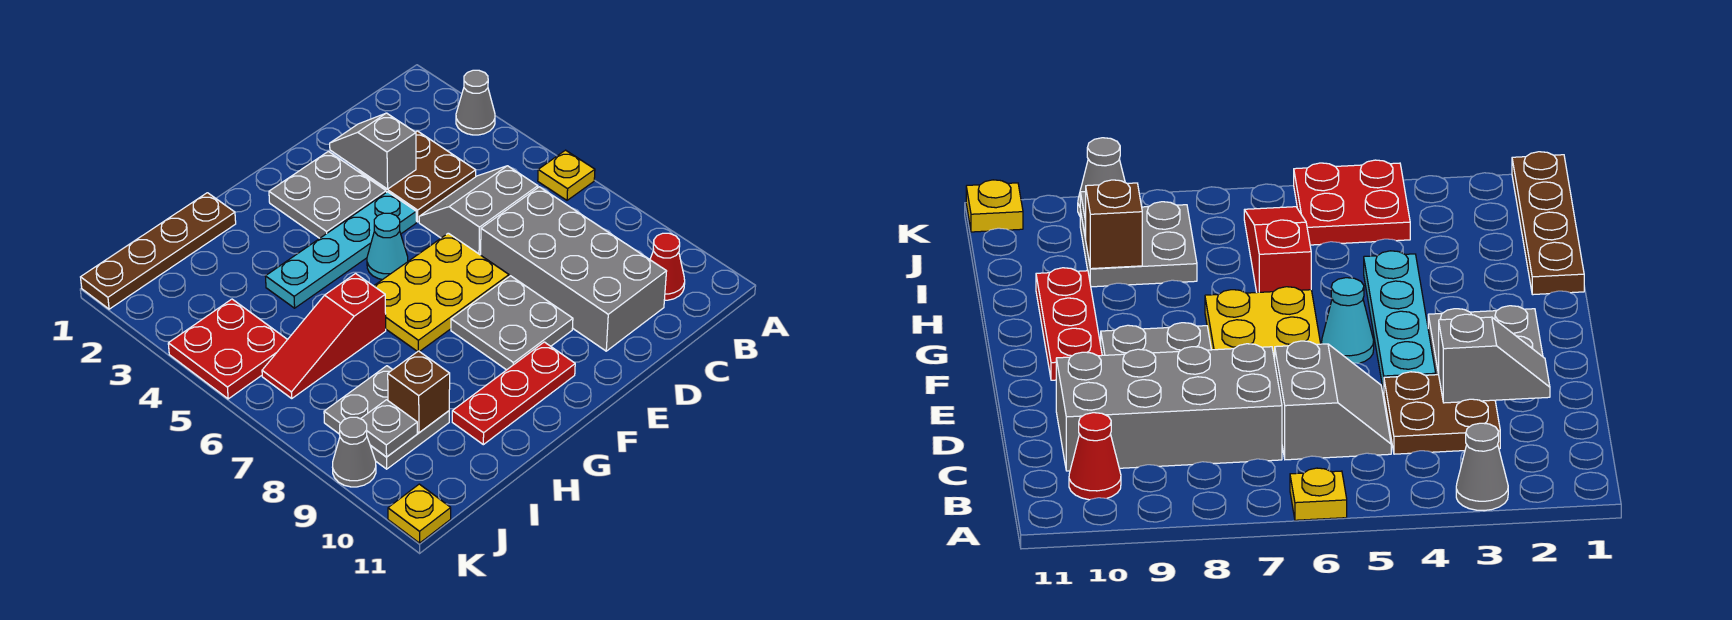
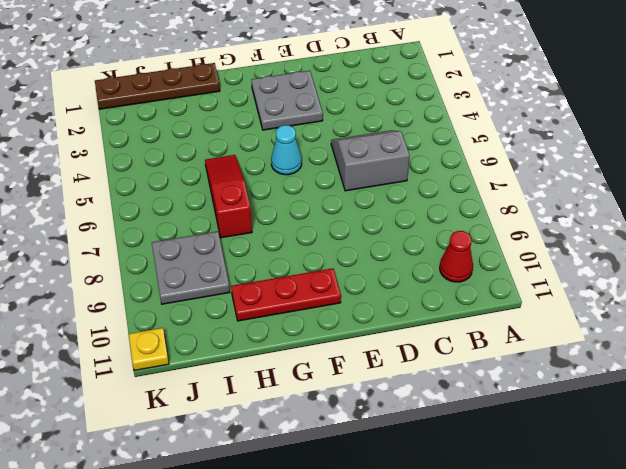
red slope H5:H7 level 1 top 7 -> red slope H6:J6 level 1 top H
none -> grey cone A3 level 1
none -> yellow plate A6 level 1
none -> brown plate C3:D4 level 1

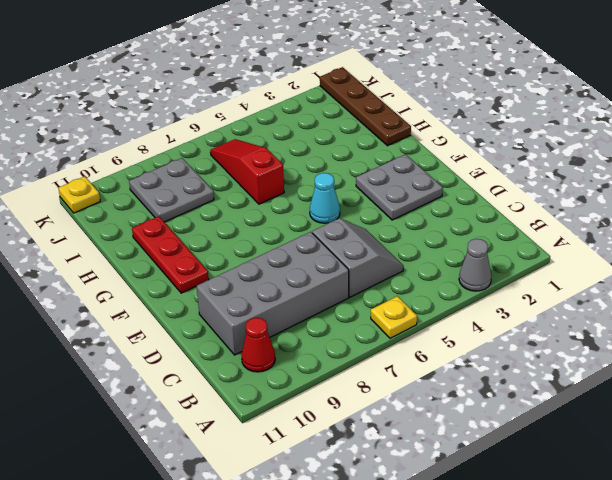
none -> brown plate C3:D4 level 1
none -> cyan plate E4:H4 level 1
none -> yellow plate E6:G7 level 1

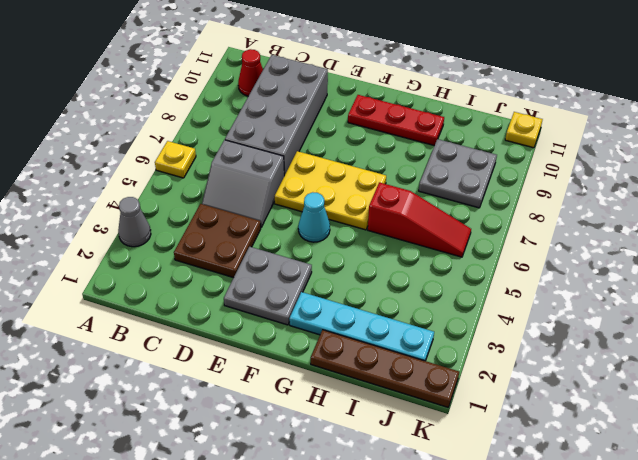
cyan plate G2:J2 level 1 -> cyan plate E4:H4 level 1
none -> grey plate E8:F9 level 1
none -> red plate J4:K5 level 1
none -> grey cone K9 level 1

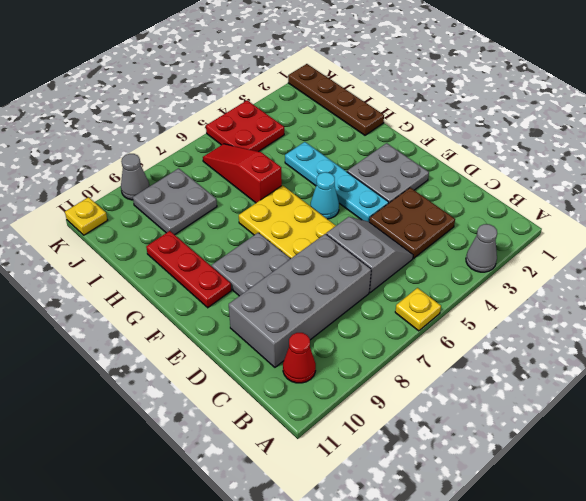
none -> grey slope D2:D3 level 2 top 3
none -> brown brick I9 level 2
none -> grey plate J9 level 2

